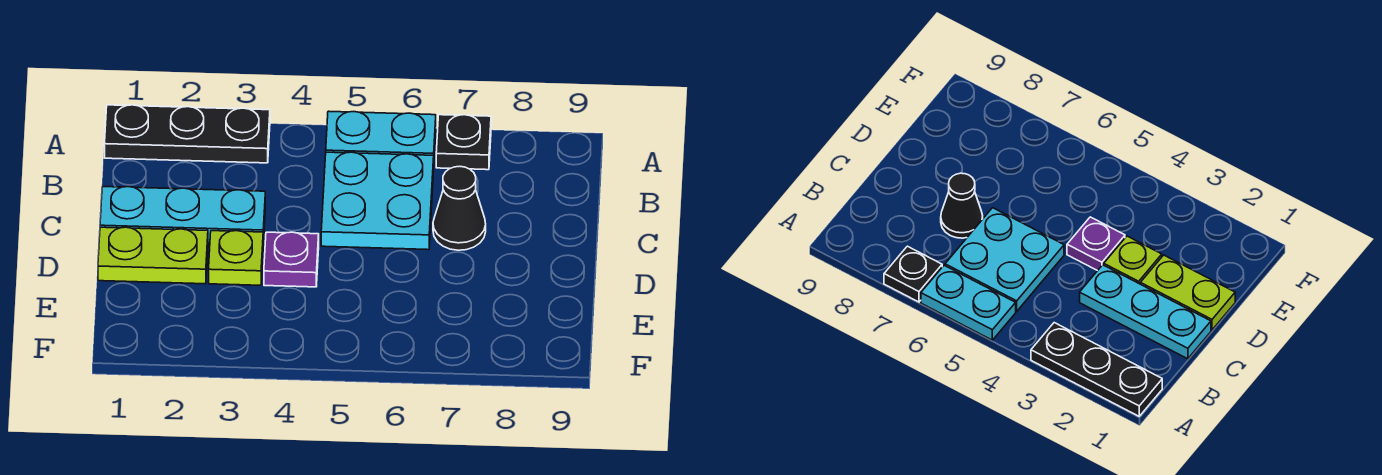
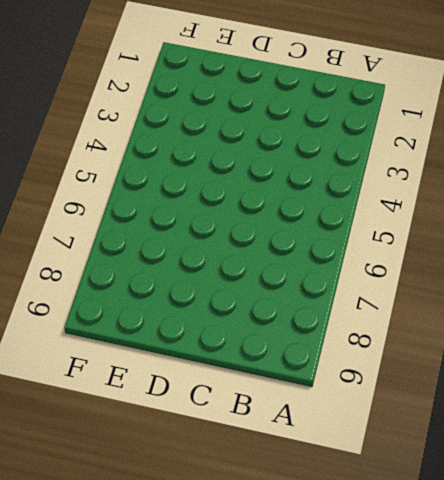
none -> black plate A1:A3 level 1
none -> cyan plate A5:A6 level 1

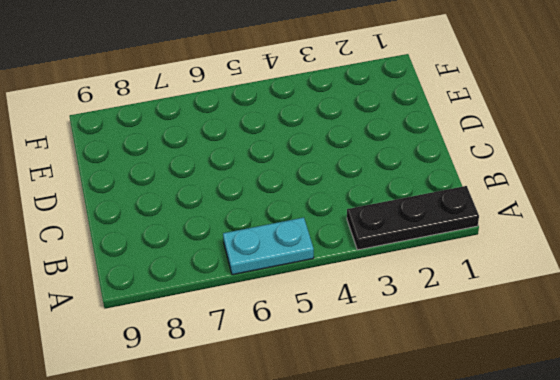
none -> black plate A7 level 1
none -> cyan plate B5:C6 level 1

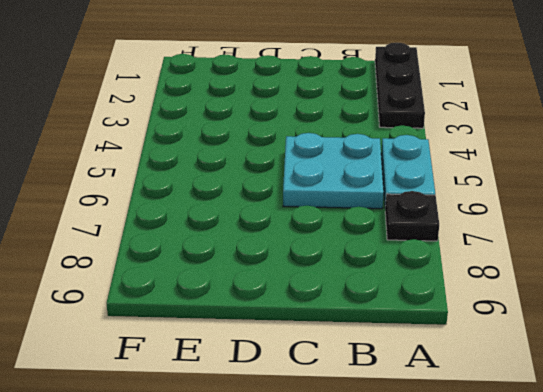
none -> cyan plate C1:C3 level 1
none -> black cone C7 level 1

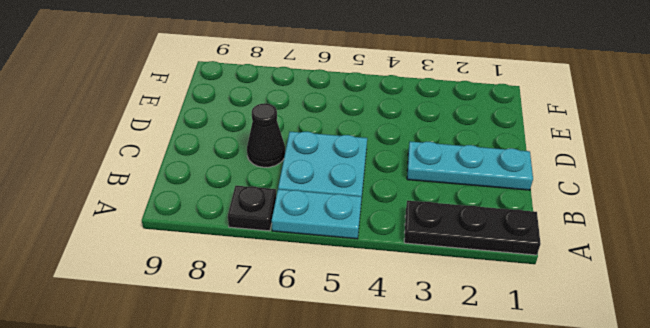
none -> lime plate D1:D2 level 1
none -> lime plate D3 level 1

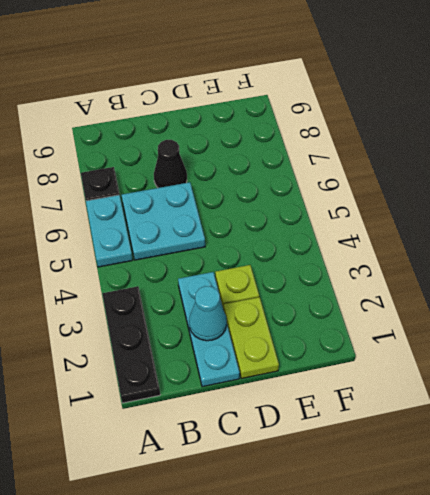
cyan cone C2 level 2 -> none
none -> purple plate D4 level 1

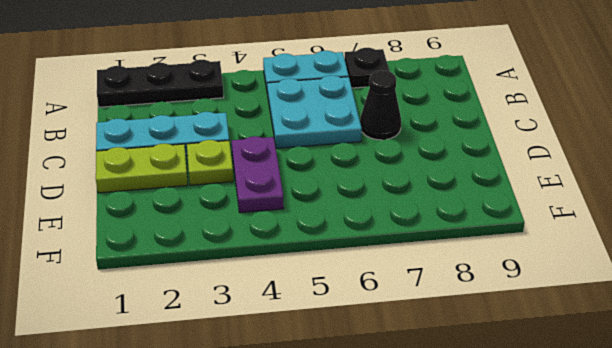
purple plate D4:E4 level 1 -> purple plate D4 level 1

